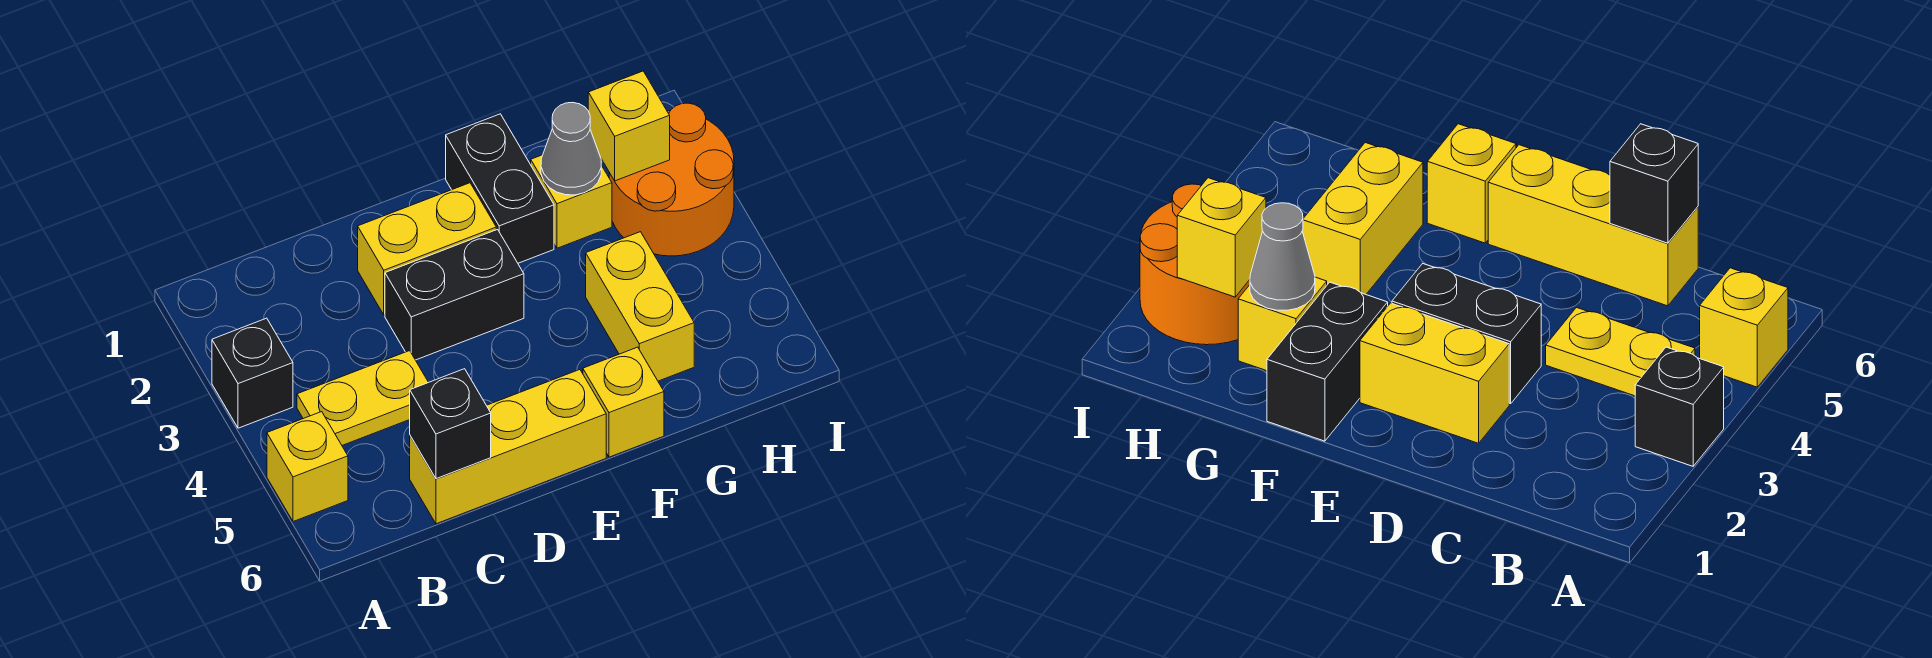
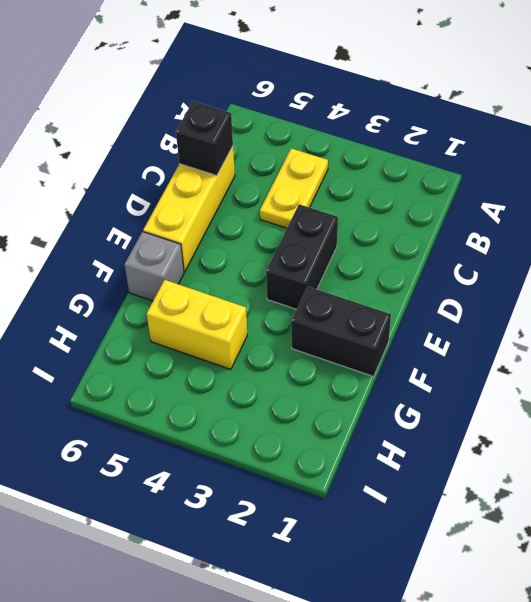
grey brick F6 level 1 -> yellow brick F6 level 1
none -> black brick A3 level 1
none -> yellow brick A5 level 1
none -> yellow brick D2:E2 level 1

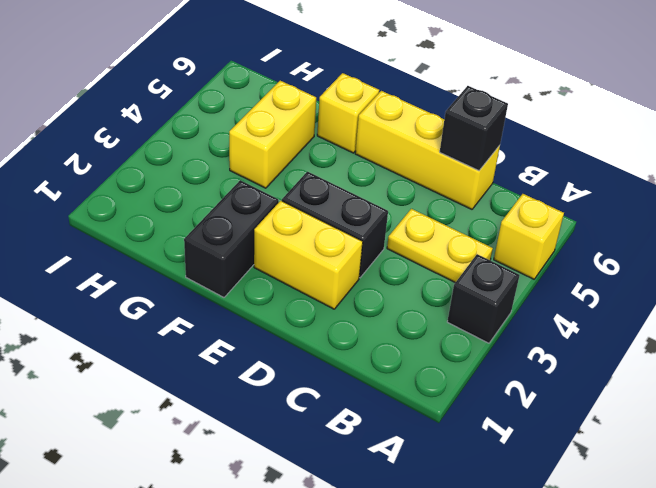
none -> yellow brick G2 level 1
none -> orange round brick H2:I3 level 1
none -> grey cone G2 level 2

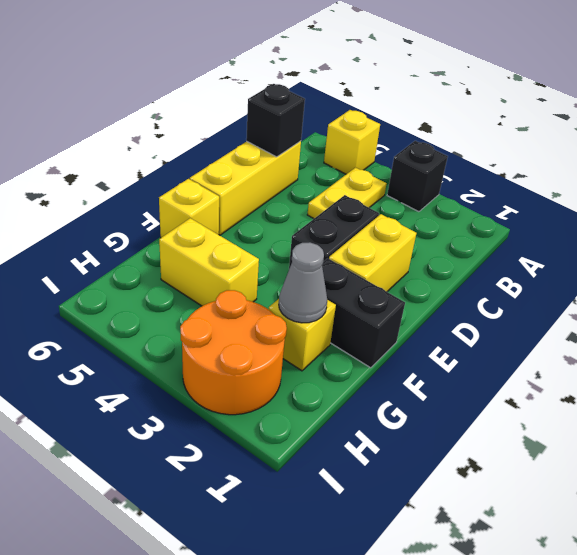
none -> yellow brick H2 level 2

